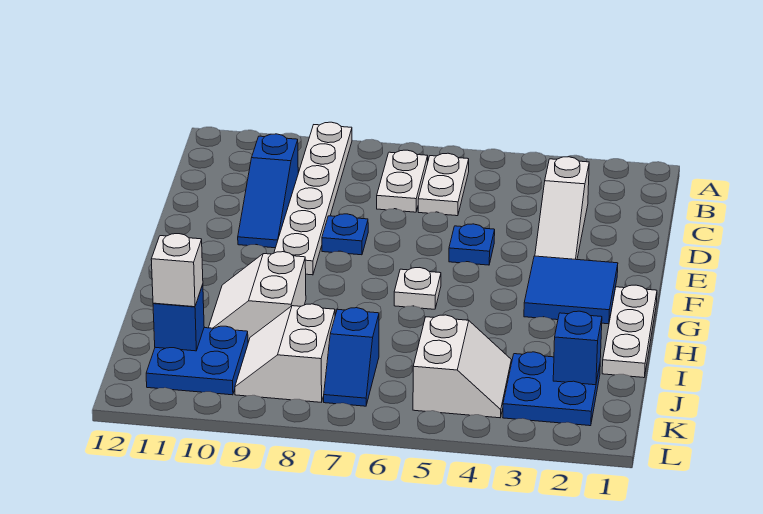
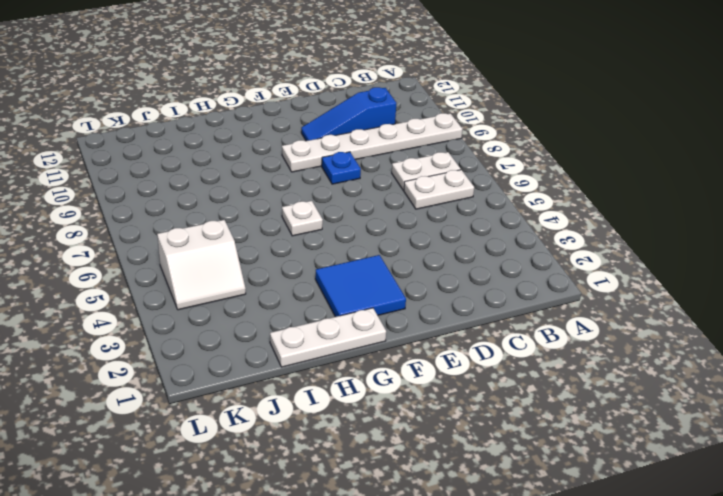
none -> white slope C3:E3 level 1 top C
none -> blue plate E5 level 1
none -> white slope H9:I10 level 1 top 9

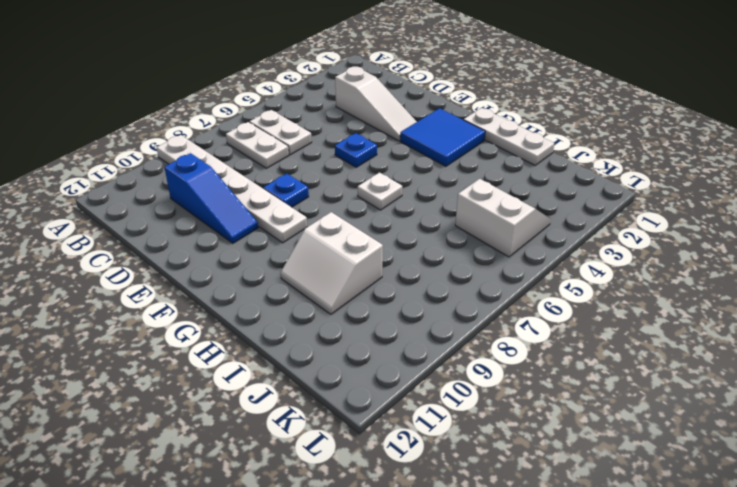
none -> blue plate J2:K3 level 1
none -> blue slope J7:K7 level 1 top J
none -> white slope J8:K9 level 1 top 8

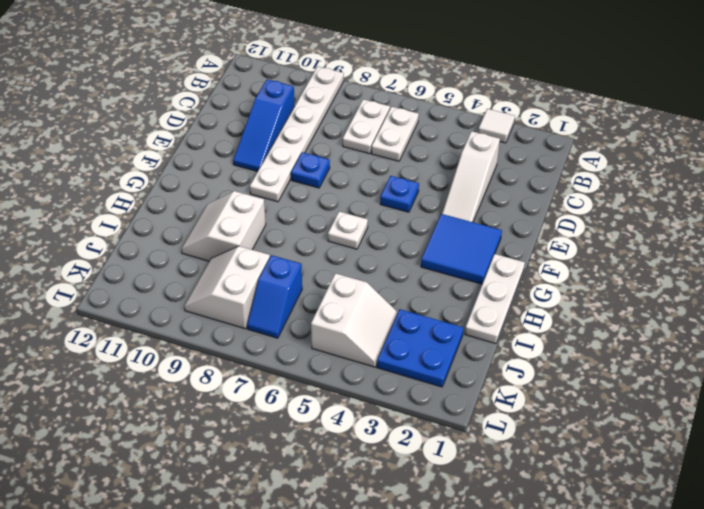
white tile A3 level 1 -> none
none -> blue plate J10:K11 level 1
none -> blue brick J2 level 2
none -> blue brick J11 level 2

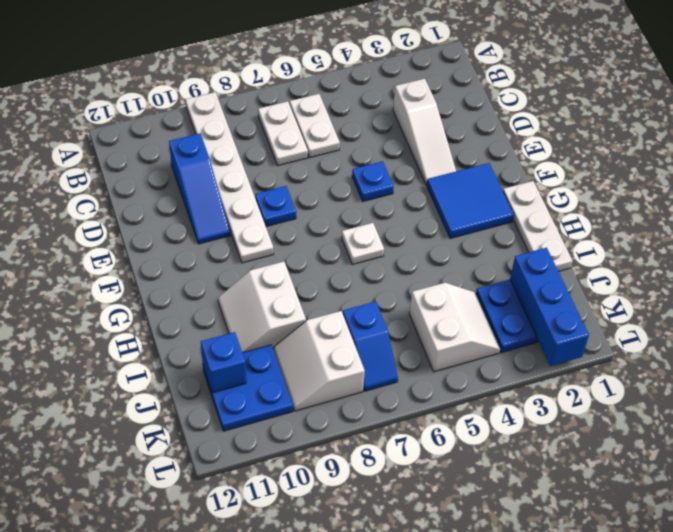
blue brick J2:L2 level 2 -> blue brick J2 level 2
none -> white brick J11 level 3

